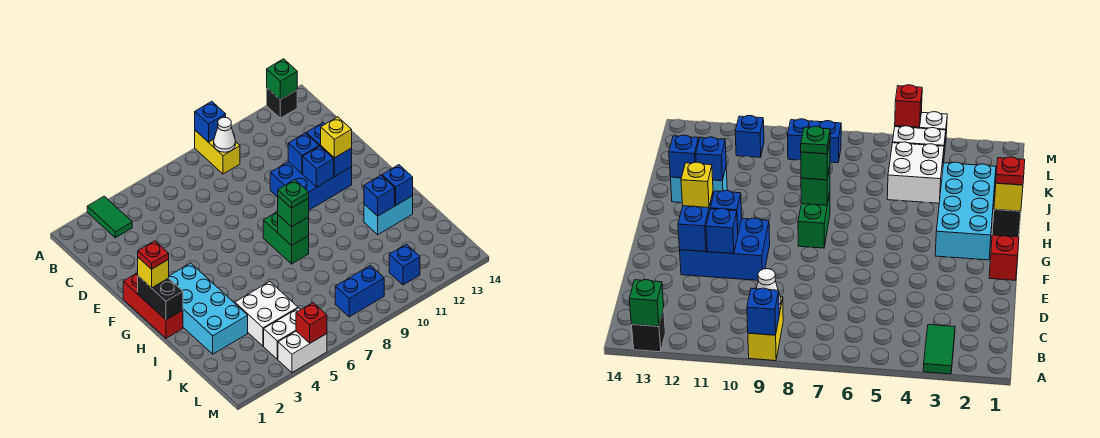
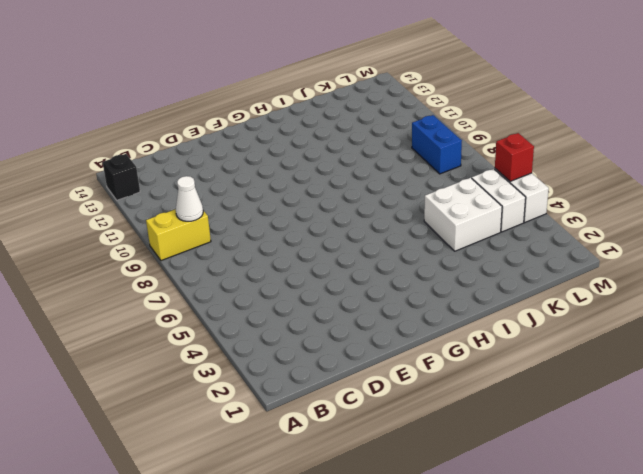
none -> green tile A3:B3 level 1
none -> blue brick E10:F12 level 1
none -> red brick F1:H1 level 1

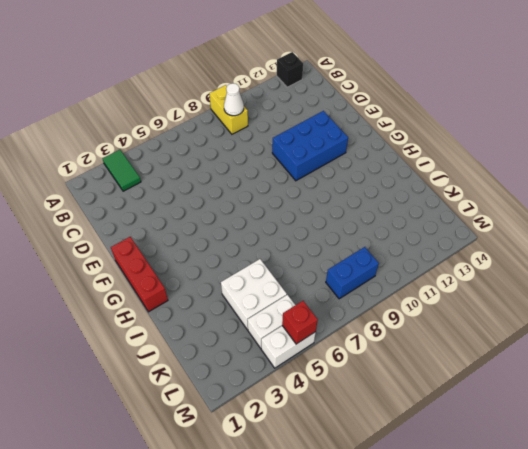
none -> cyan brick G2:J3 level 1
none -> green brick G8:H8 level 1
none -> cyan brick I12:I13 level 1

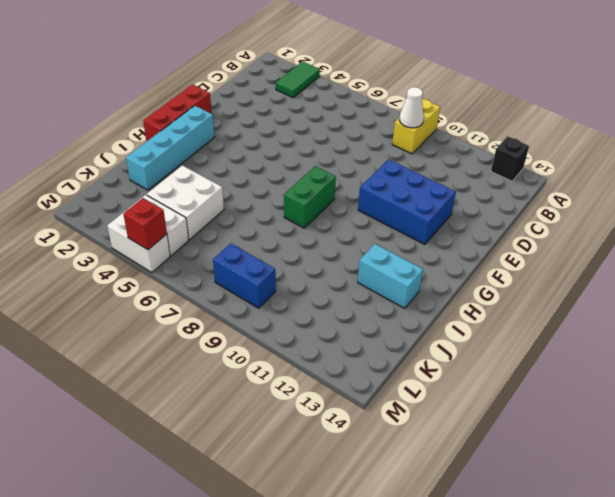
cyan brick G2:J2 level 1 -> cyan brick G2:J3 level 1
none -> blue brick L11 level 1
none -> blue brick A9 level 2
none -> green brick A13 level 2

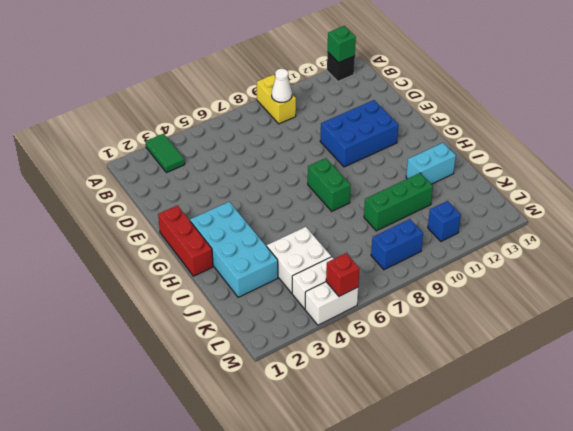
green brick J9:J11 level 1 -> none
none -> blue brick A9 level 2
none -> blue brick E11 level 2
none -> blue brick E12:F12 level 2

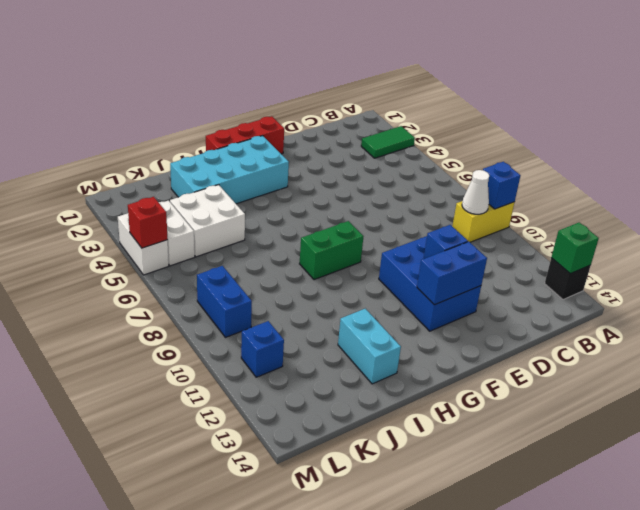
none -> blue brick F11 level 2
none -> black brick G1:H1 level 2
none -> green brick H8 level 2

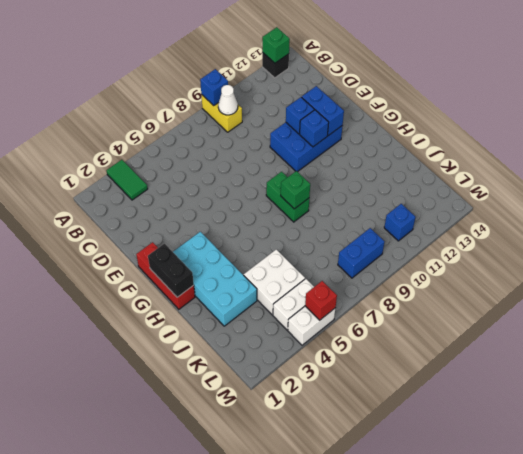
none -> cyan brick I12:I13 level 1
none -> blue brick I12 level 2
none -> blue brick I13 level 2

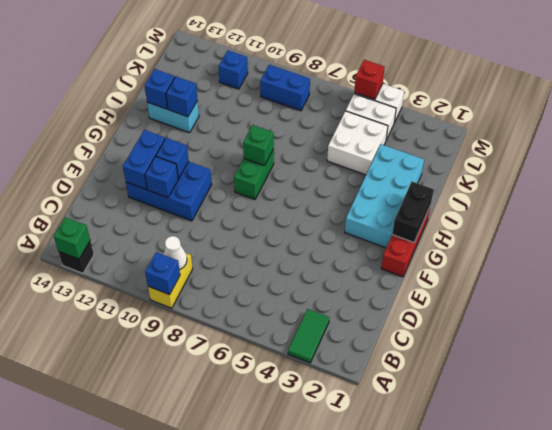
none -> yellow brick F12 level 3
none -> yellow brick G1 level 3
none -> green brick H8 level 3

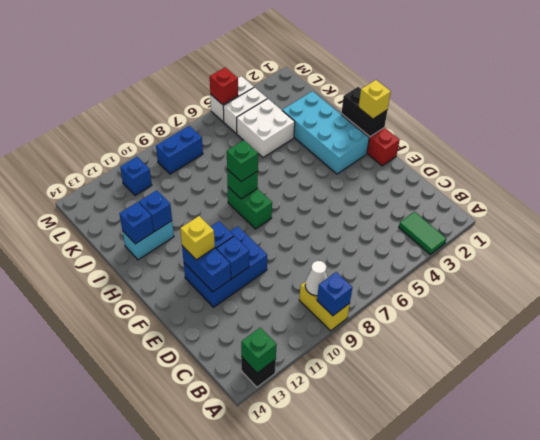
none -> red plate G1 level 4
none -> green plate H8 level 4

